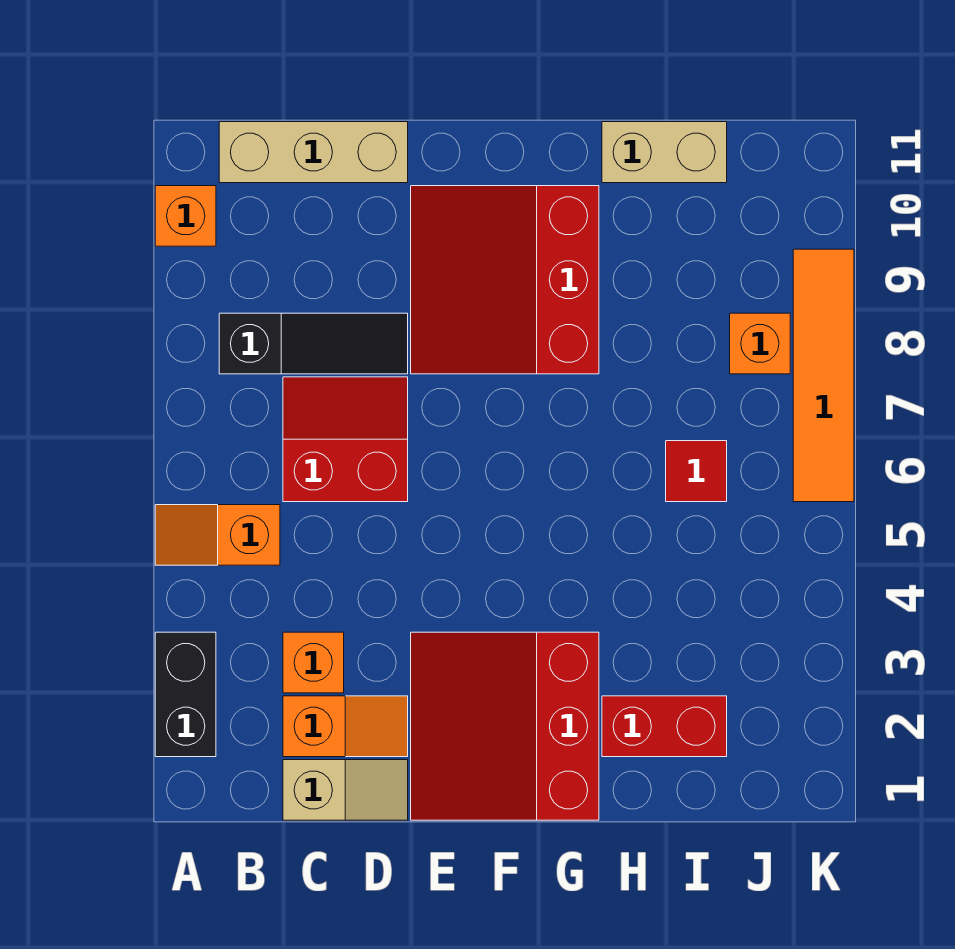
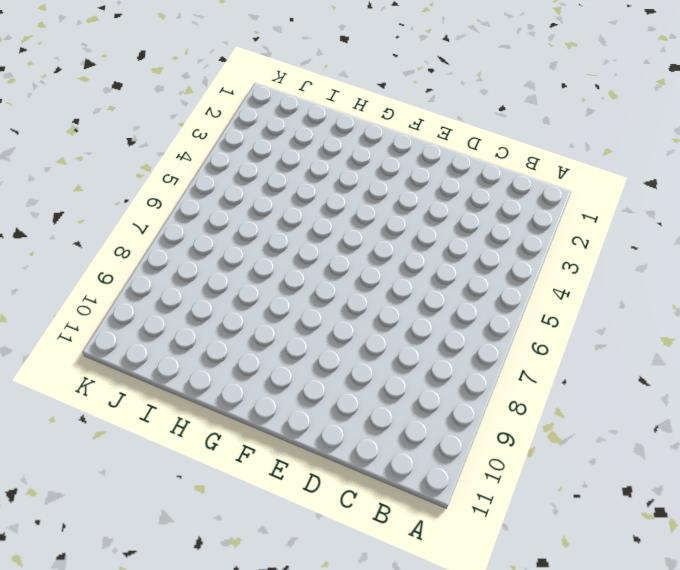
none -> black brick A2:A3 level 1
none -> orange slope A5:B5 level 1 top B
none -> orange brick A10 level 1

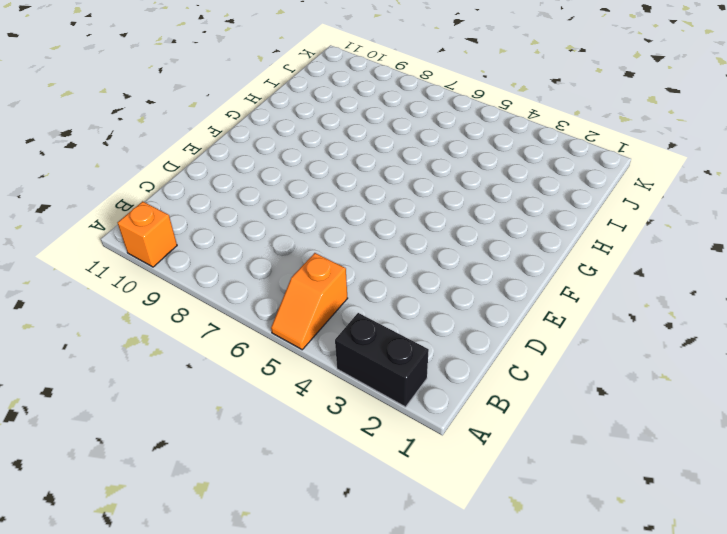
none -> black slope B8:D8 level 1 top B
none -> tan brick B11:D11 level 1
none -> tan slope C1:D1 level 1 top C

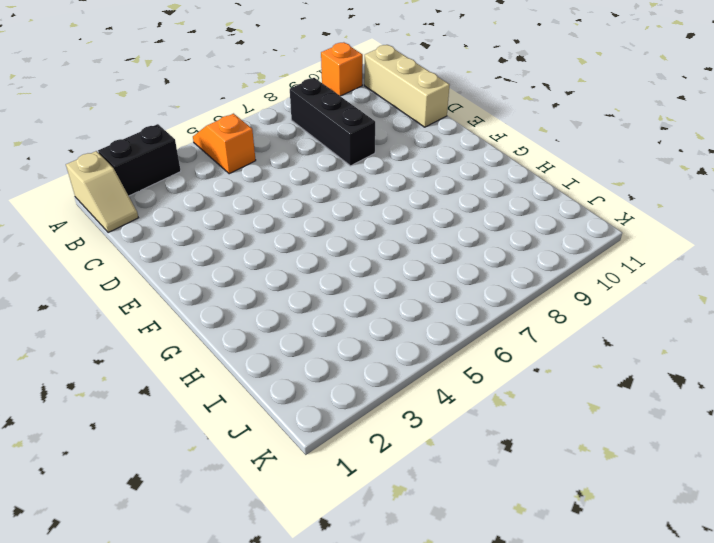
tan slope A1:B1 level 1 top A -> tan slope C1:D1 level 1 top C
black brick B8:D8 level 1 -> black slope B8:D8 level 1 top B
none -> orange slope C2:D2 level 1 top C
none -> orange brick C3 level 1
none -> red slope C6:D7 level 1 top 6

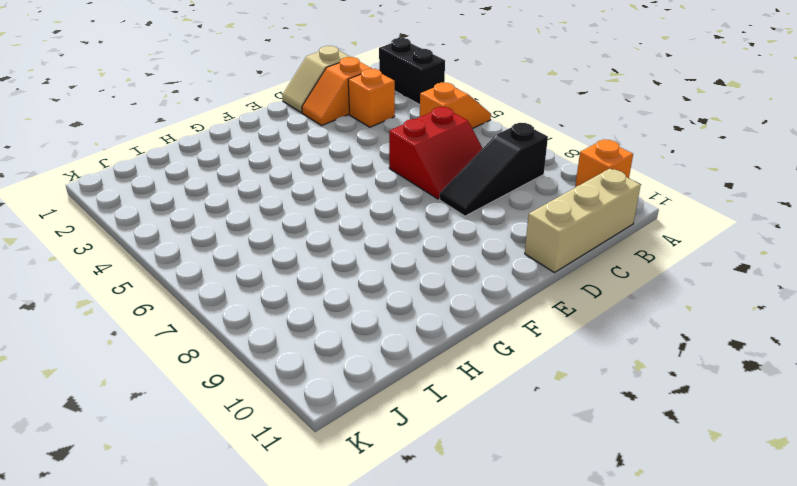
none -> red slope E1:G3 level 1 top G
none -> red slope E8:G10 level 1 top G
none -> red brick H2:I2 level 1

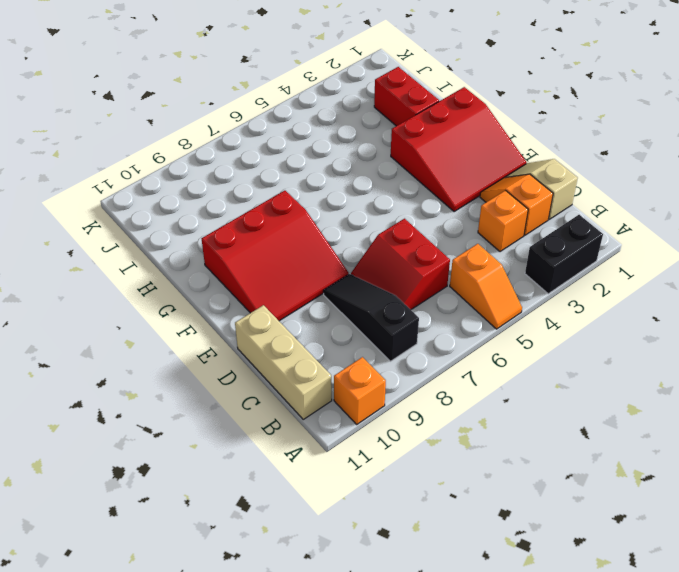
none -> tan brick H11:I11 level 1
none -> red tile I6 level 1
none -> orange brick J8 level 1

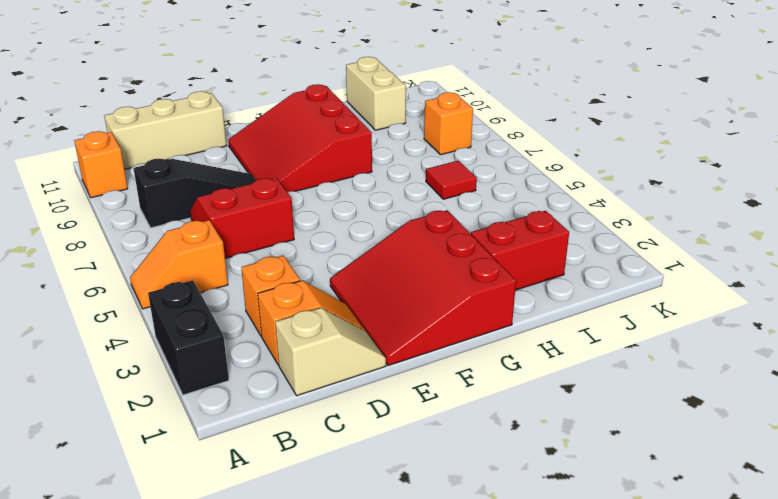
tan brick I10:I11 level 1 -> tan brick H11:I11 level 1
none -> orange tile K6:K9 level 1

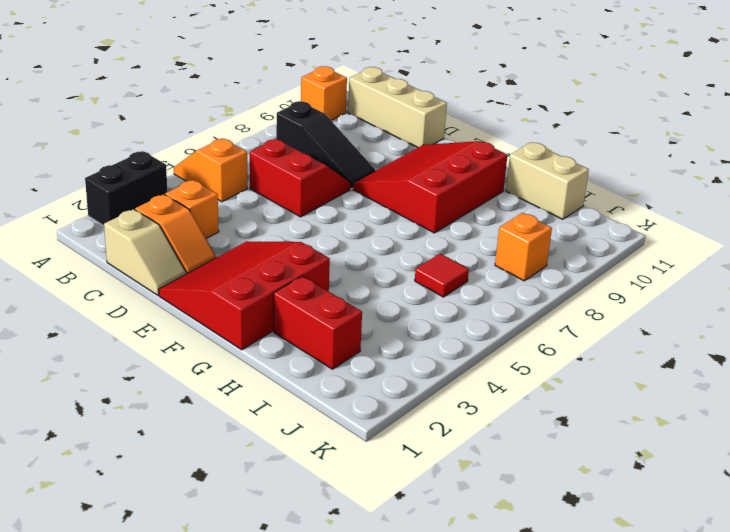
none -> orange tile K6:K9 level 1

